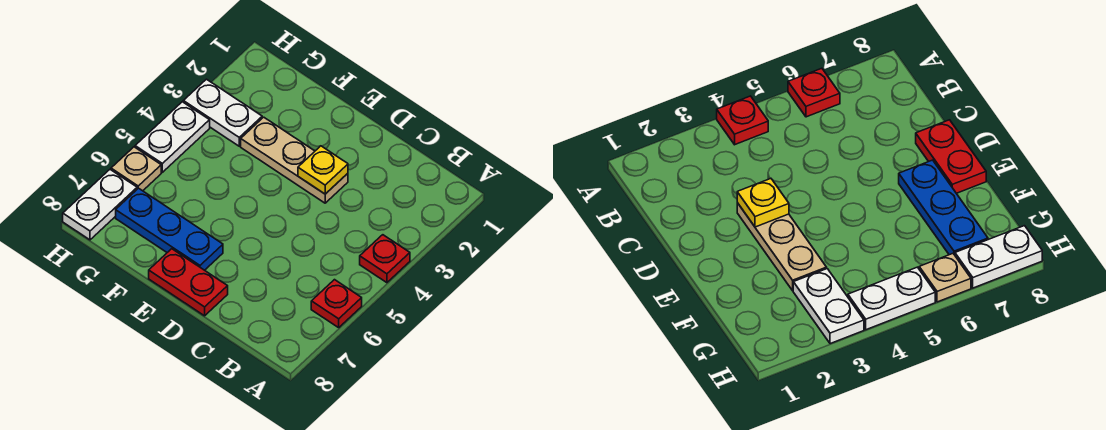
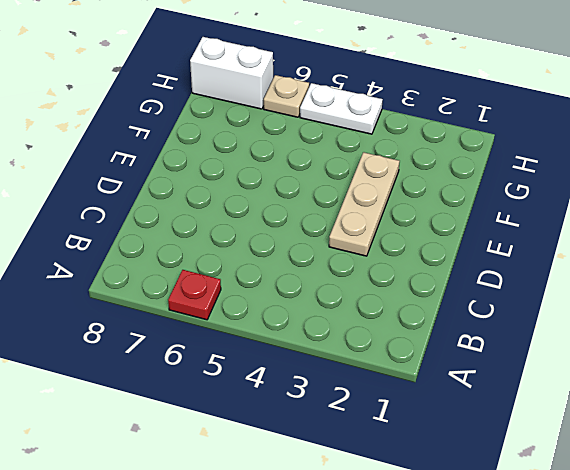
white brick H7:H8 level 1 -> white plate H7:H8 level 1
none -> red plate A4 level 1
none -> red plate D8:E8 level 1

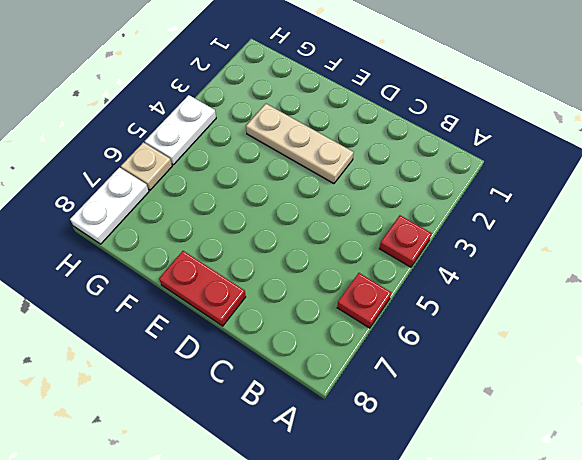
none -> blue plate E7:G7 level 1
none -> white plate G3:H3 level 1

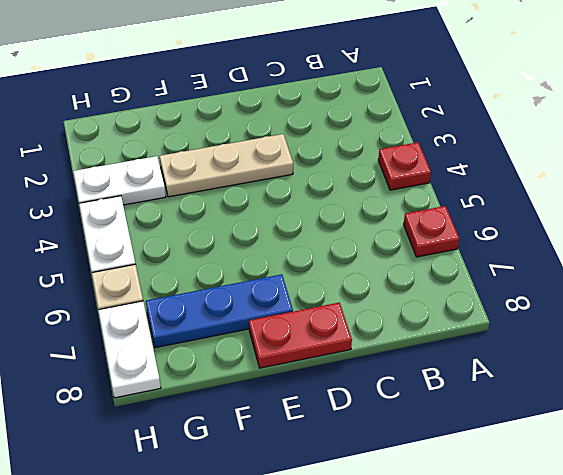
none -> yellow plate D3 level 2

